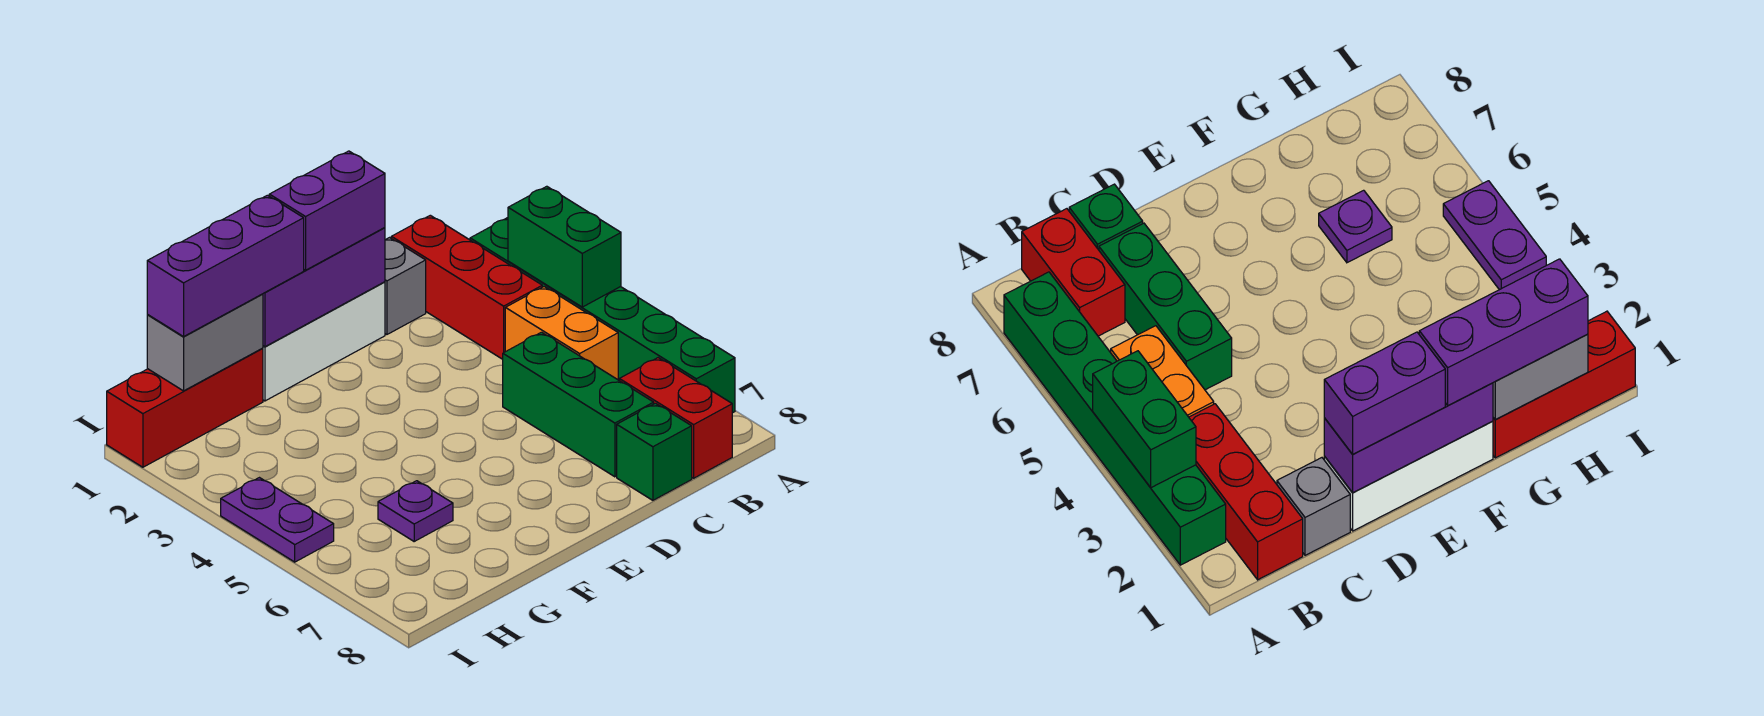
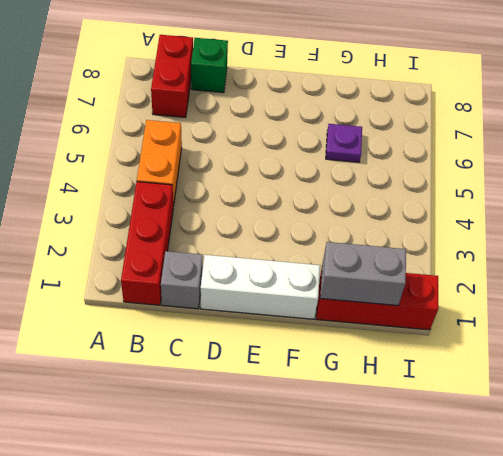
none -> green brick A2:A7 level 1
none -> green brick C5:C7 level 1
none -> purple plate I4:I5 level 1

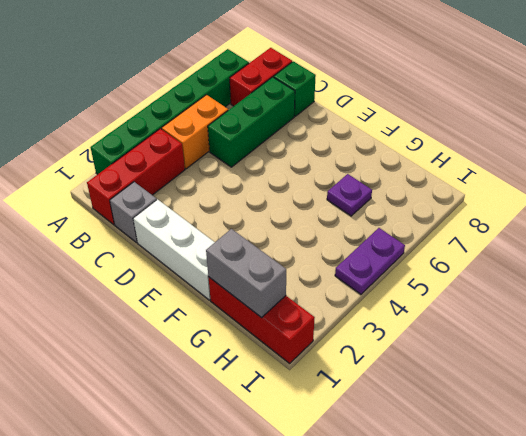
none -> green brick A3:A4 level 2
none -> purple brick D1:F1 level 2
none -> purple brick D1:E1 level 3

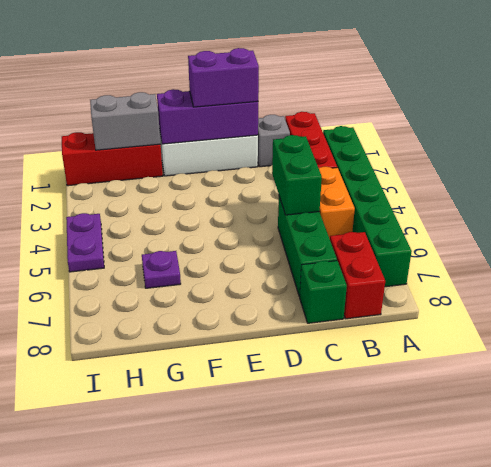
green brick C4:C5 level 2 -> green brick A3:A4 level 2
none -> purple brick F1:H1 level 3

